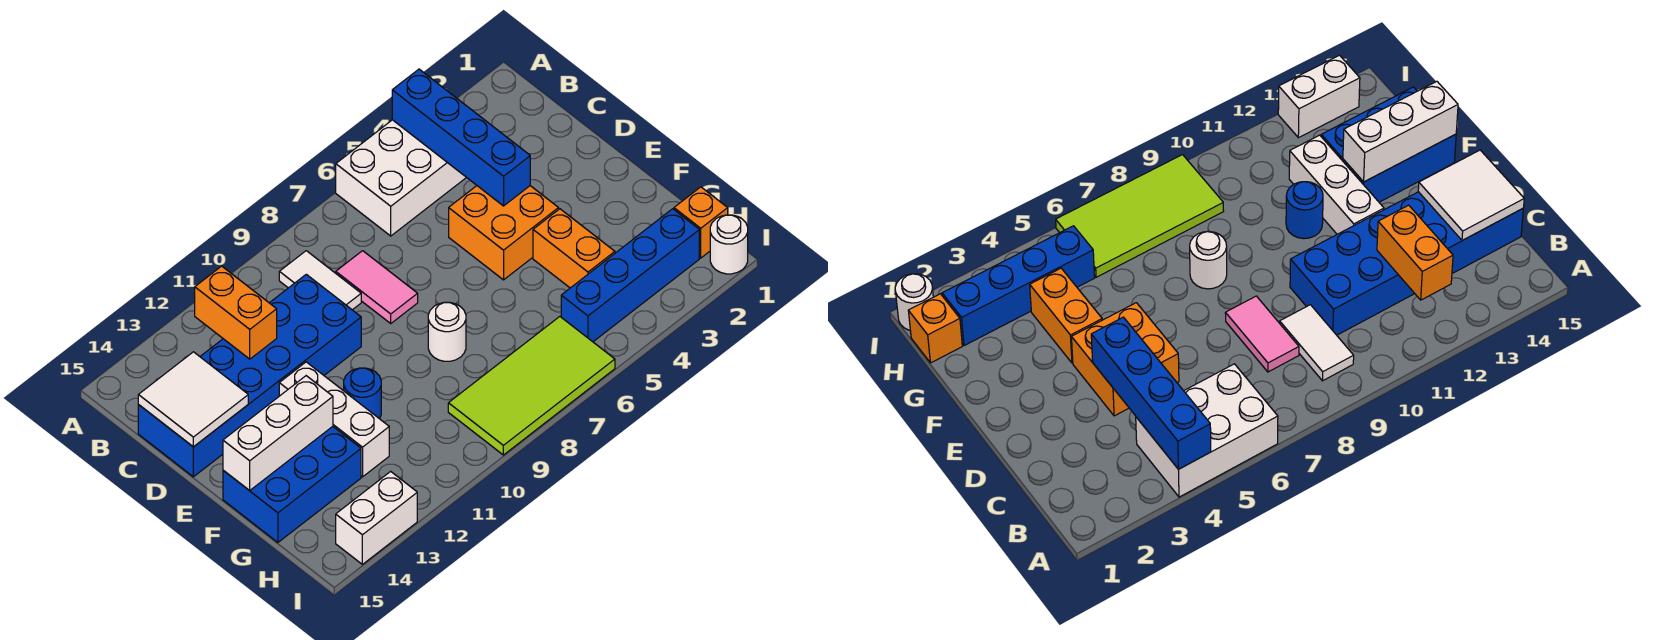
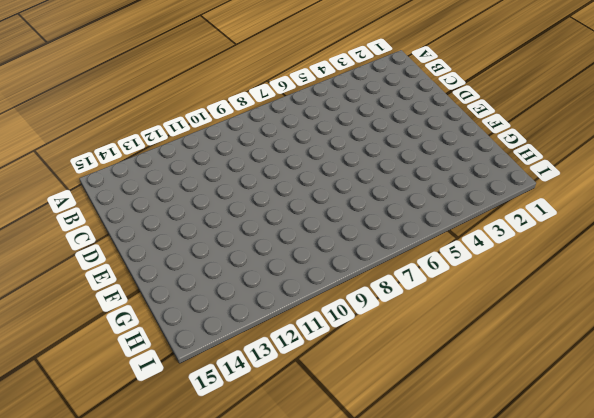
none -> white brick A4:B6 level 1
none -> white tile B9:C9 level 1
none -> pink tile C8:D8 level 1

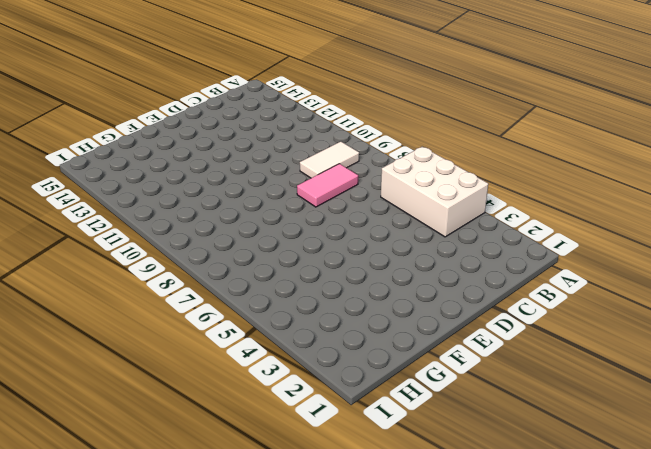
none -> blue brick C10:D15 level 1
none -> orange brick D4:E5 level 1
none -> white brick E12:G12 level 1

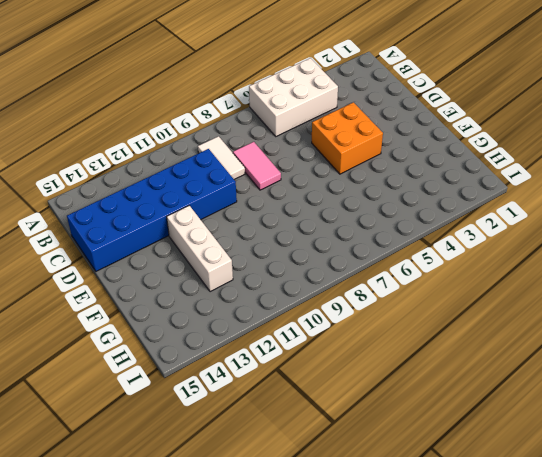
none -> orange brick F4:G4 level 1
none -> white round brick F8 level 1
none -> blue round brick F11 level 1

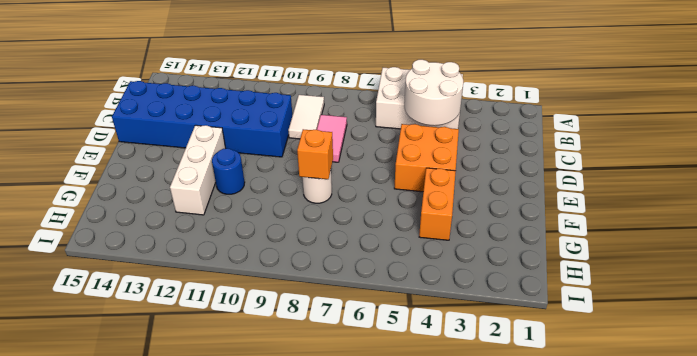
white round brick B4:C5 level 2 -> blue brick A4:D4 level 2
orange brick F8 level 2 -> orange brick H1 level 1
none -> blue brick F13:G15 level 1
none -> blue brick H2:H5 level 1
none -> lime tile H6:I9 level 1

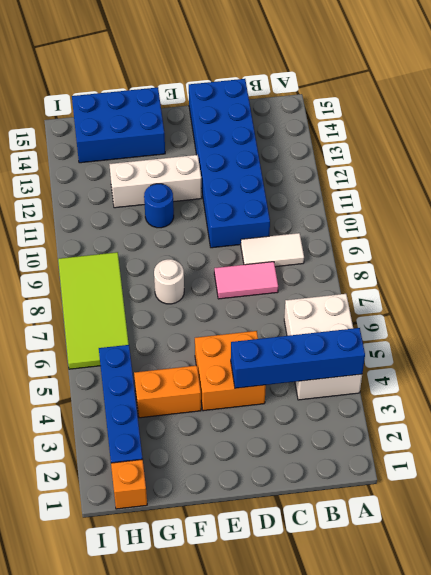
blue brick F14:H15 level 1 -> blue brick F13:G15 level 1
none -> white round brick I1 level 1
none -> white brick I13:I14 level 1
none -> orange brick B12:C12 level 2

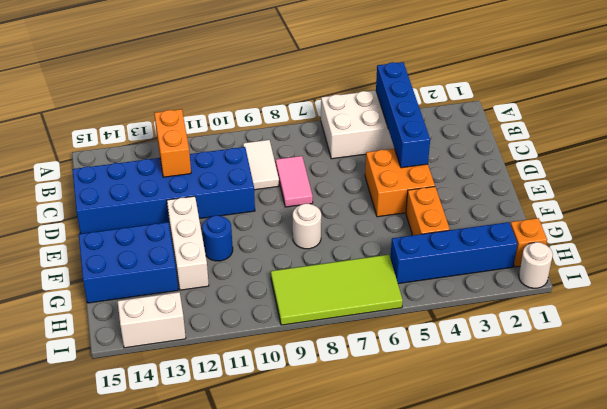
none -> white tile C14:D15 level 2
none -> white brick F13:F15 level 2

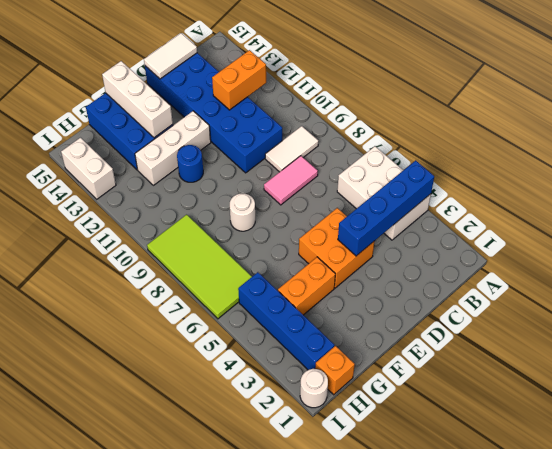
white tile C15:D15 level 2 -> white tile C14:D15 level 2

